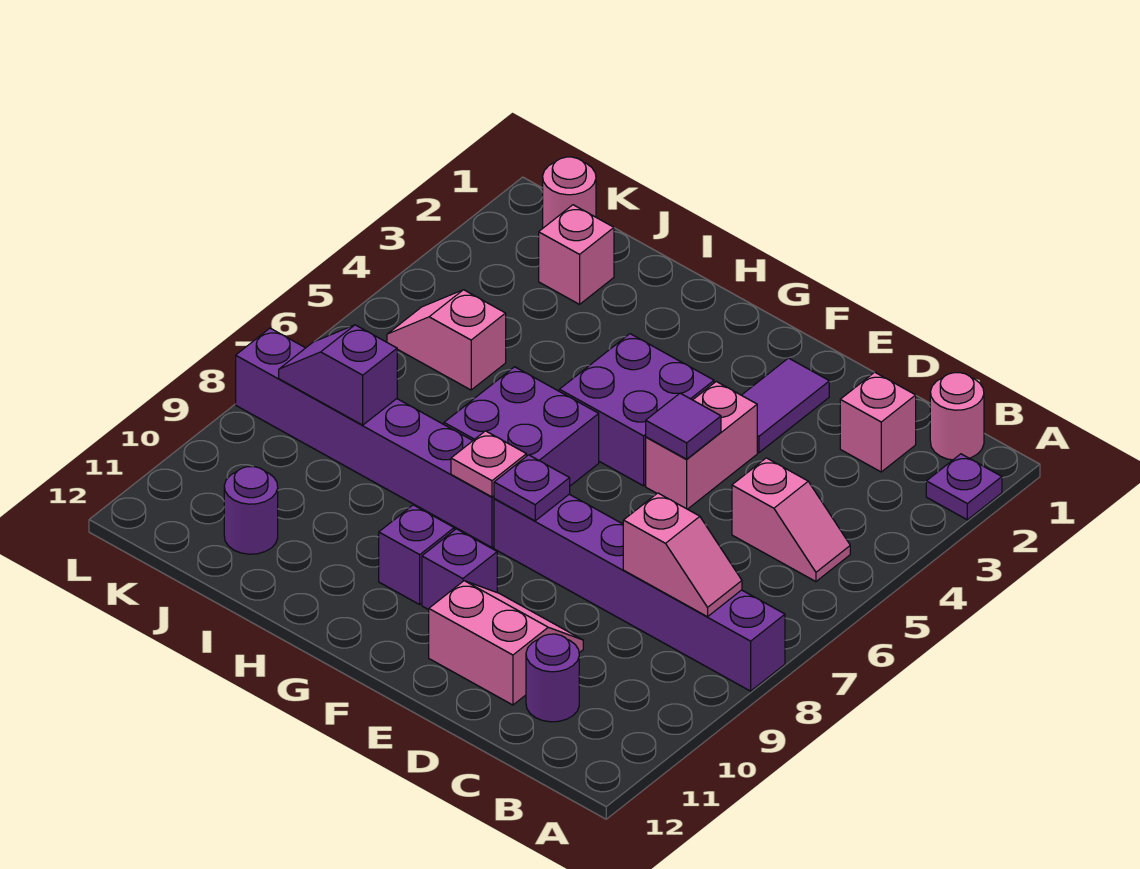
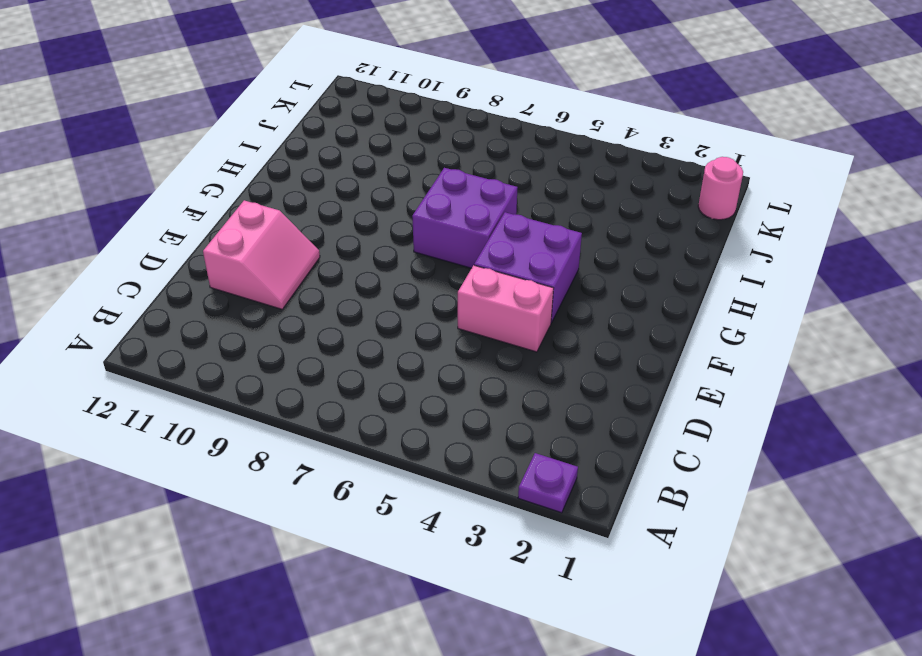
none -> purple brick A8:F8 level 1
none -> pink round brick B1 level 1
none -> pink slope B5:C5 level 1 top C

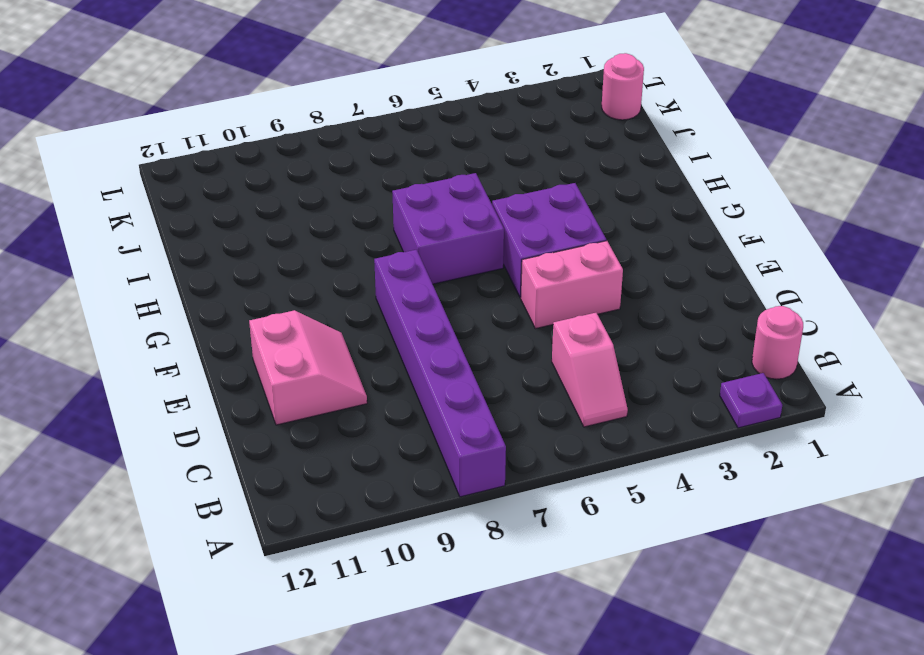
none -> pink brick C2 level 1
none -> purple round brick C11 level 1
none -> purple tile E2:E3 level 1

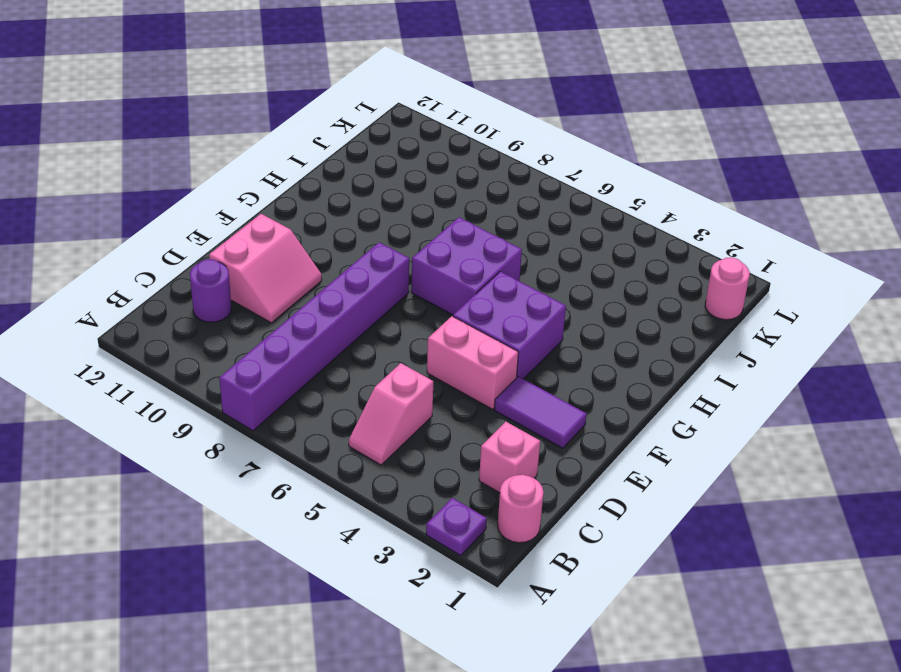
none -> purple brick F10 level 1
none -> purple brick G8:L8 level 1
none -> purple brick G10 level 1

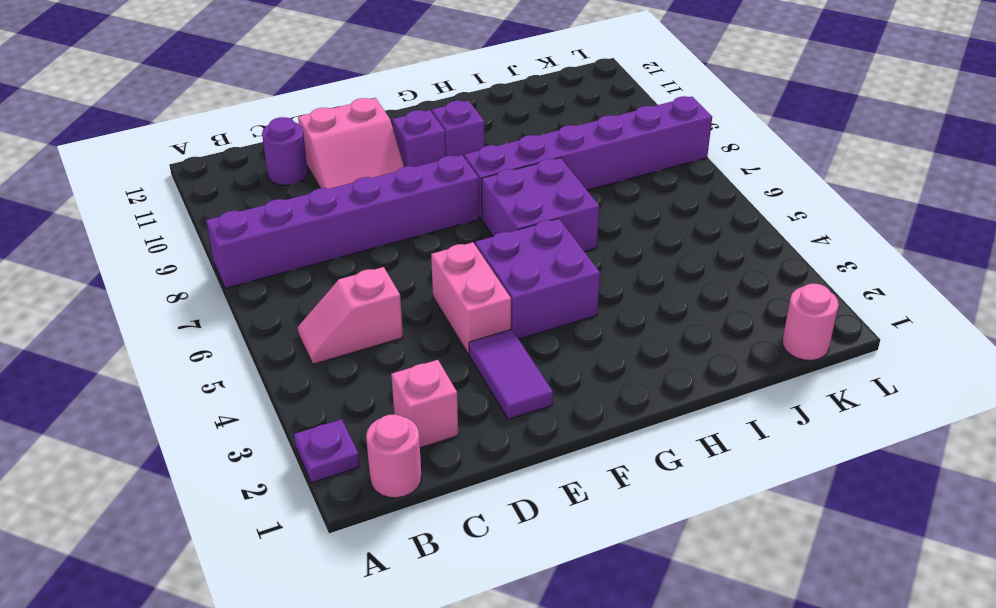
none -> pink brick J2 level 1
none -> pink slope J5:K5 level 1 top J
none -> purple round brick J11 level 1

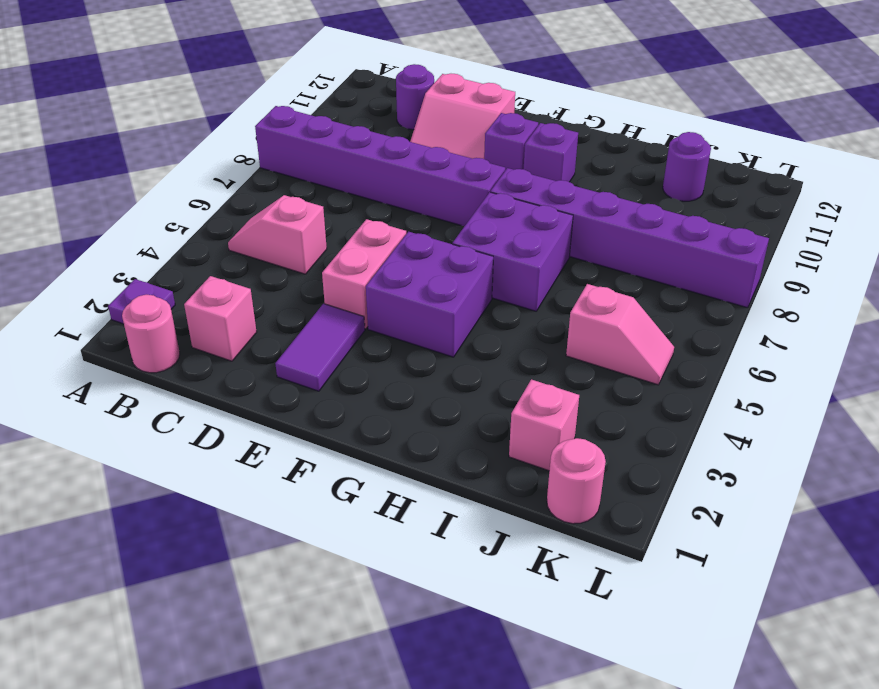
none -> pink slope B8:C8 level 2 top C
none -> purple tile E5 level 2
none -> purple plate F8 level 2

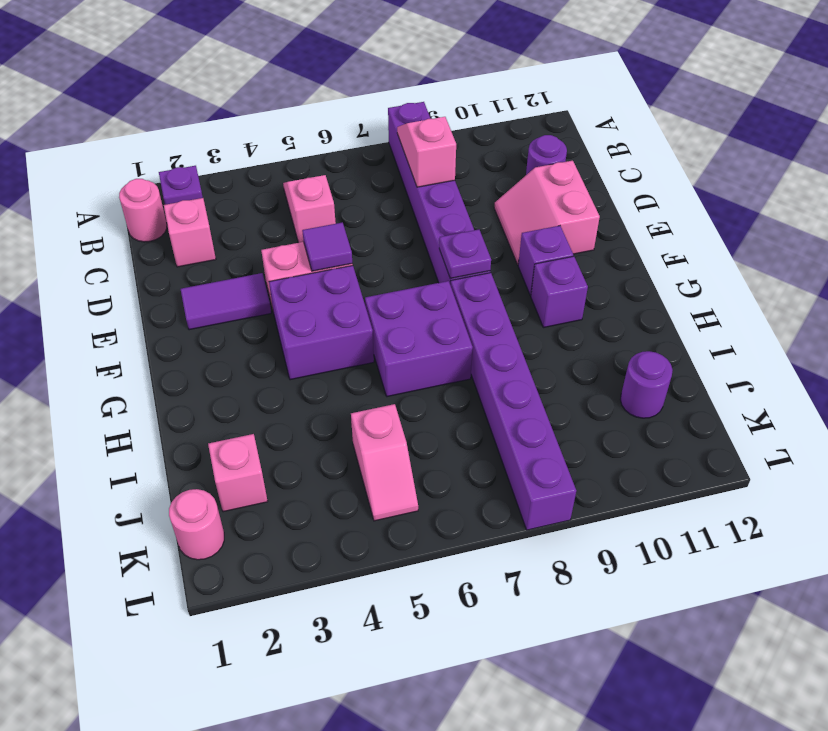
none -> pink plate G8 level 2
none -> purple slope J8:K8 level 2 top J

